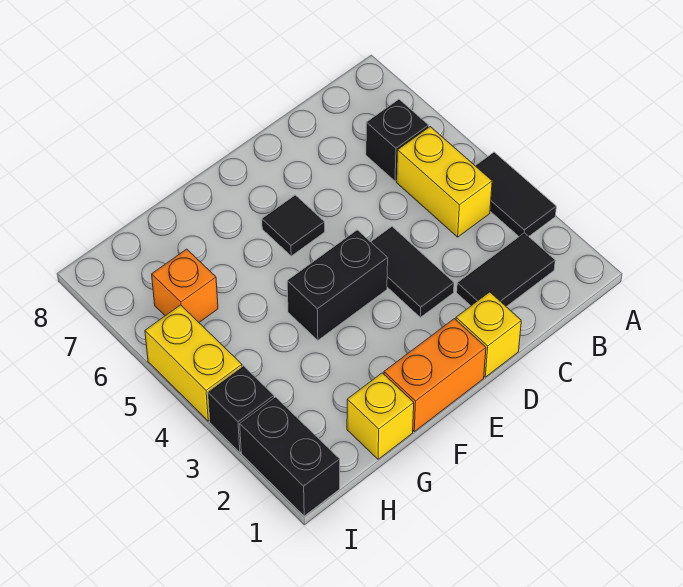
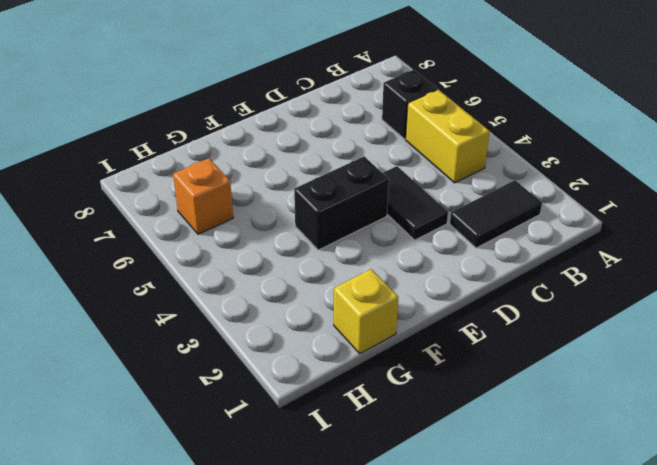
none -> black tile A3:A4 level 1
none -> yellow brick D1 level 1
none -> orange brick E1:F1 level 1

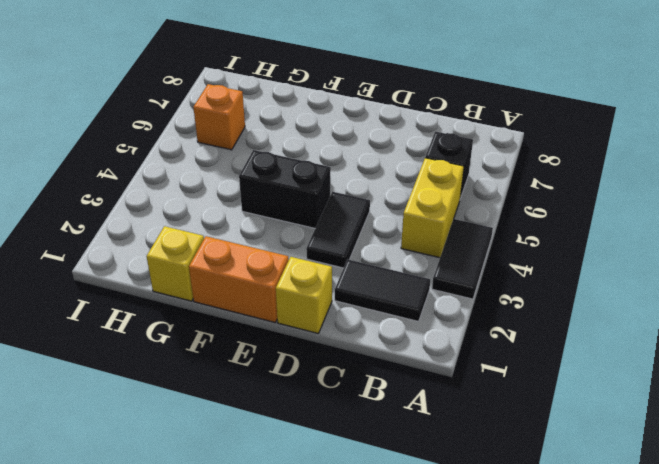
none -> black tile E6 level 1
none -> black brick I1:I2 level 1
none -> black brick I3 level 1

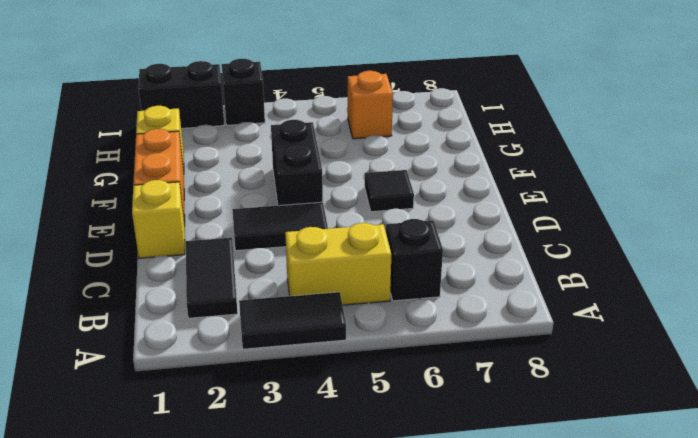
none -> yellow brick I4:I5 level 1

